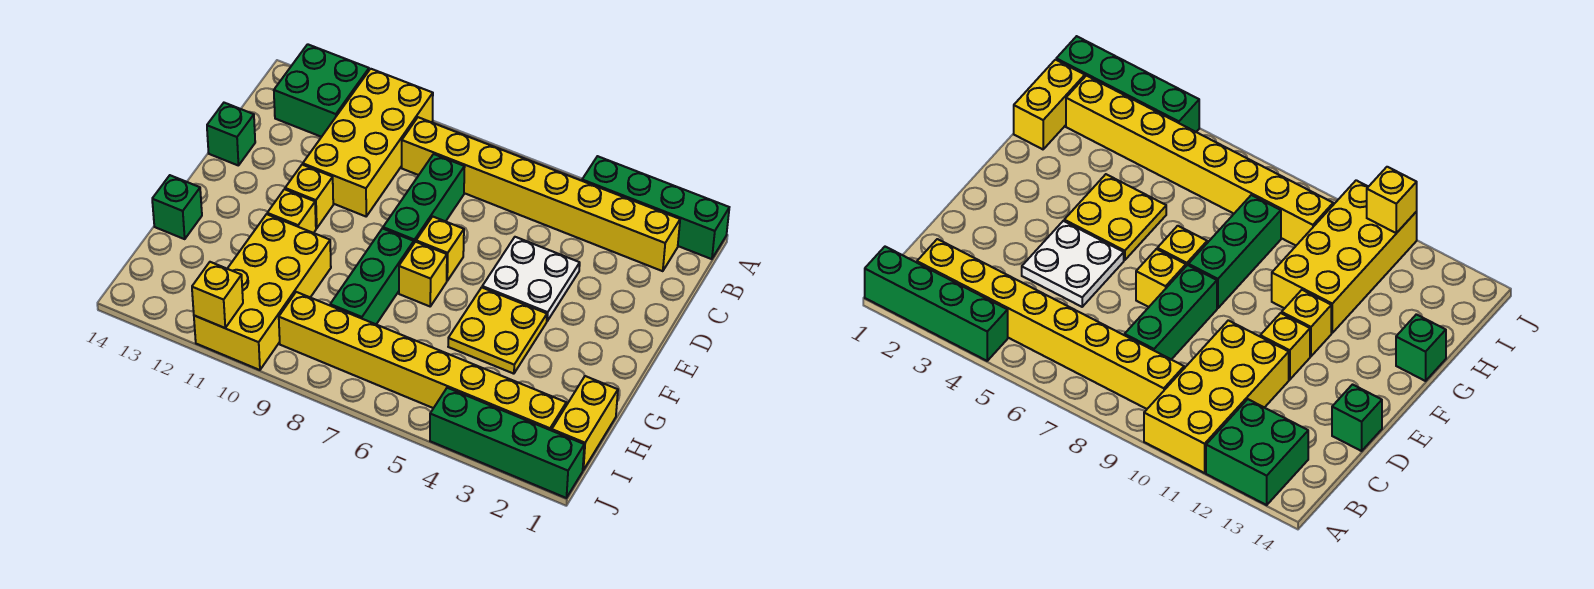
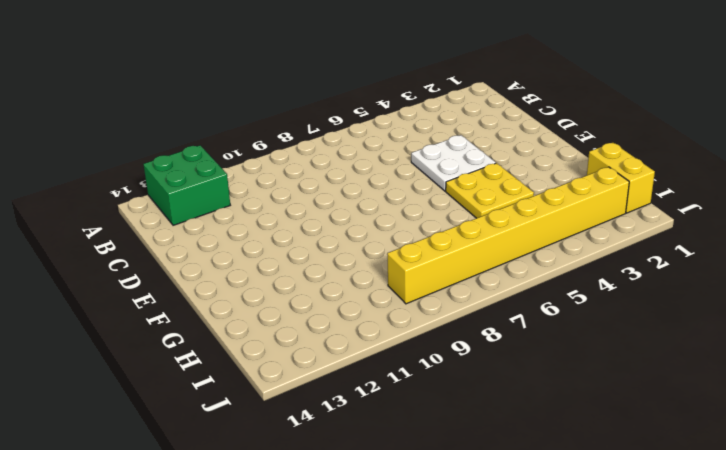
none -> green brick A1:A4 level 1
none -> yellow brick A10:D11 level 1
none -> yellow brick B2:B9 level 1

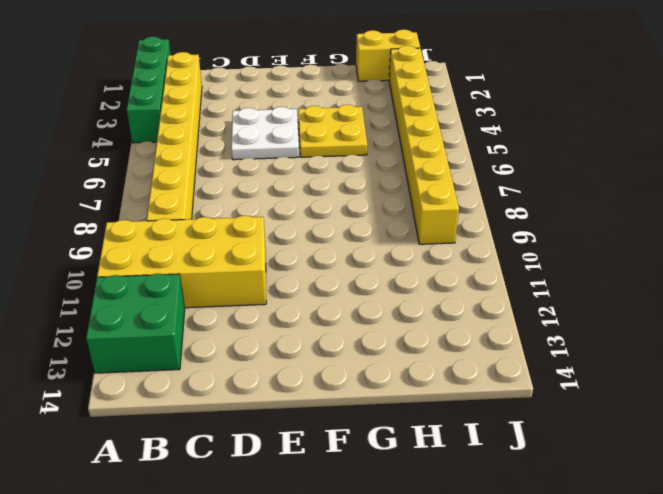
none -> green brick C8:E8 level 1
none -> green brick D14 level 1
none -> yellow brick E7 level 1

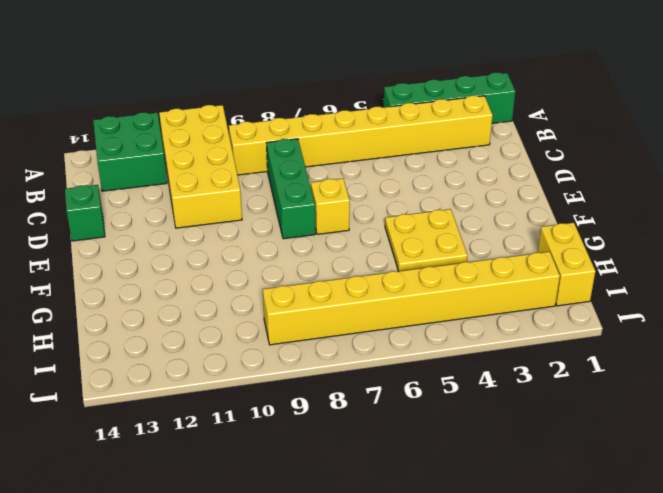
none -> white plate D4:E5 level 1
none -> yellow brick E11 level 1
none -> yellow brick F7 level 1

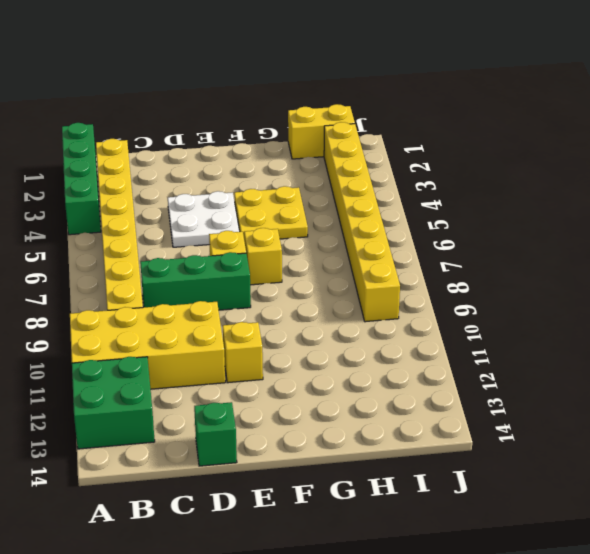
none -> green brick F8:H8 level 1
none -> yellow brick F11 level 1
none -> yellow brick G10:J11 level 1

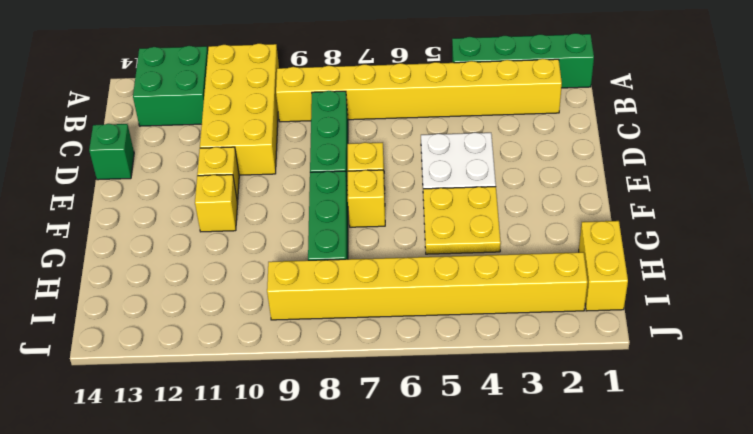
none -> yellow brick G10:J11 level 1
none -> green brick G14 level 1
none -> green brick J1:J4 level 1

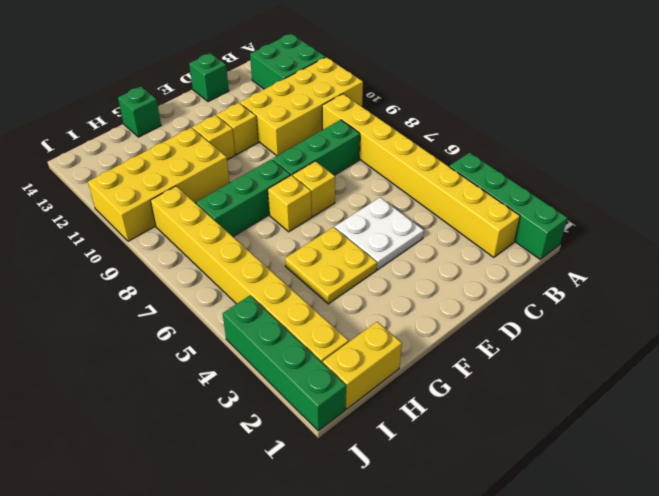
none -> yellow brick J11 level 2

